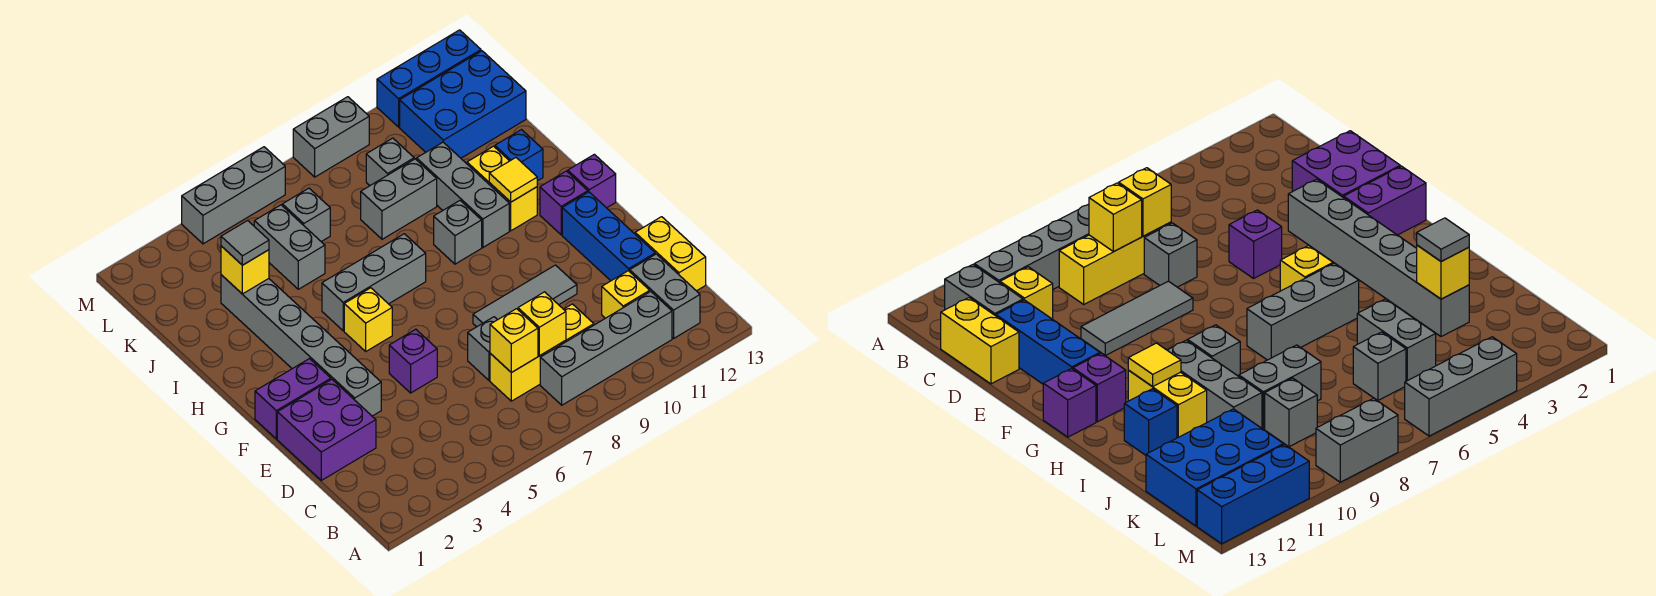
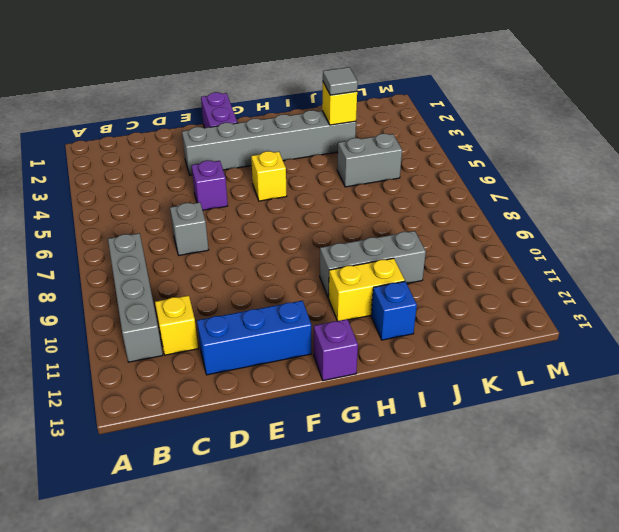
none -> grey brick B12:C12 level 1
none -> yellow brick C7:C9 level 1
none -> yellow brick C13:D13 level 1
none -> purple brick D1:E2 level 1

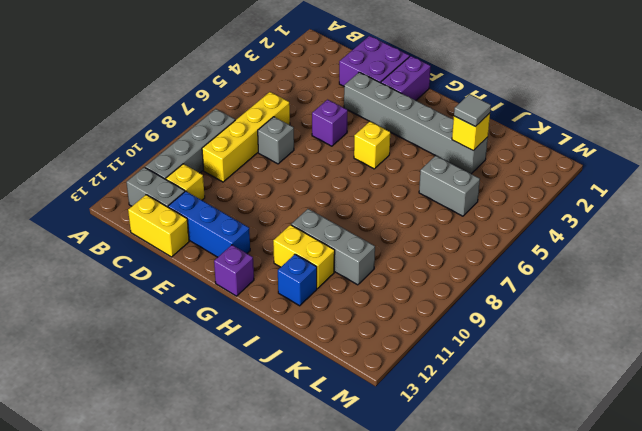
yellow brick C6:C9 level 1 -> yellow brick C7:C9 level 1
none -> grey tile E8:E10 level 1
none -> purple brick G12 level 1
none -> grey brick H5:H7 level 1
none -> grey brick H9 level 1

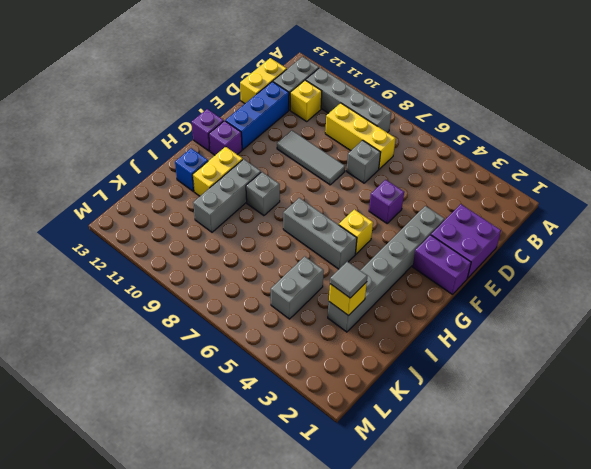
none -> grey brick J8:J9 level 1
none -> grey brick K6 level 1
none -> grey brick K9 level 1
none -> blue brick K11:L13 level 1

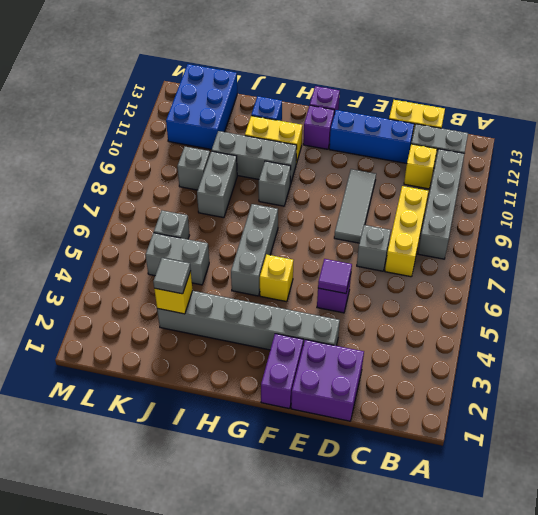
purple tile E5 level 2 -> none
none -> grey brick M4:M6 level 1
none -> grey brick M8:M9 level 1
none -> blue brick M11:M13 level 1
none -> yellow brick C7 level 2

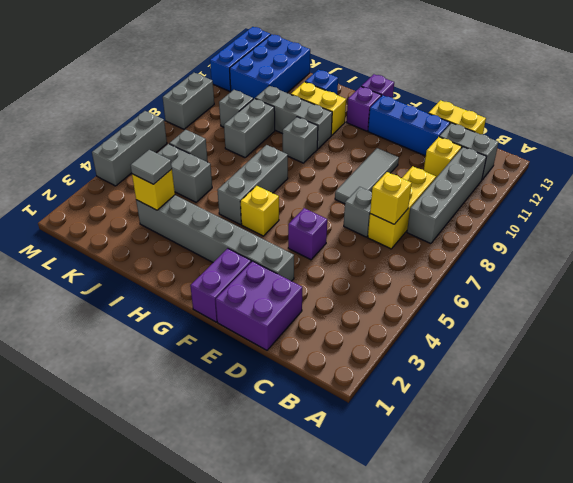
none -> yellow brick C8 level 2
none -> yellow tile H11 level 2

